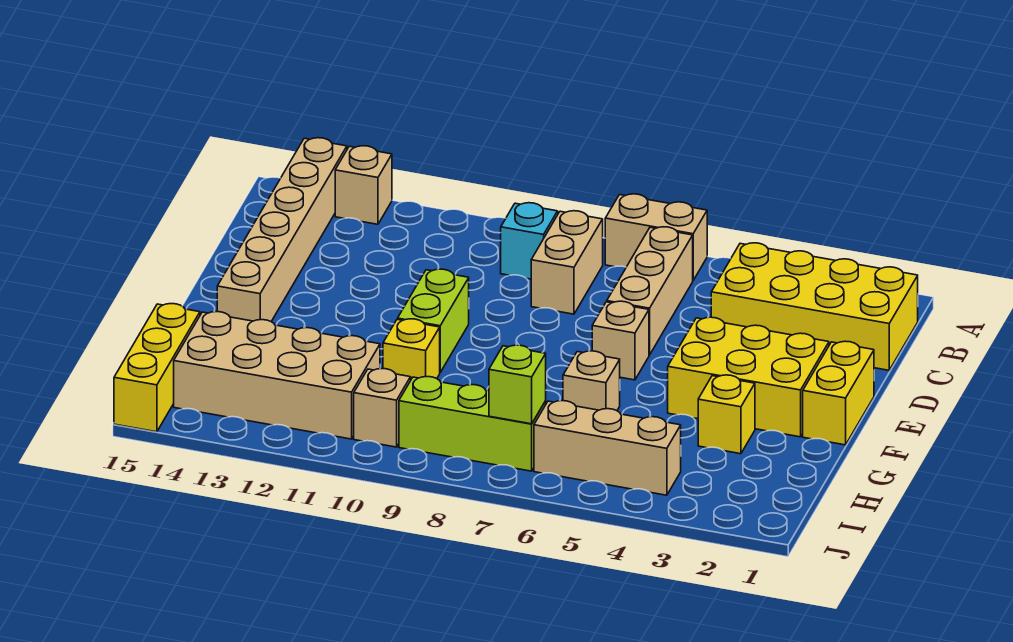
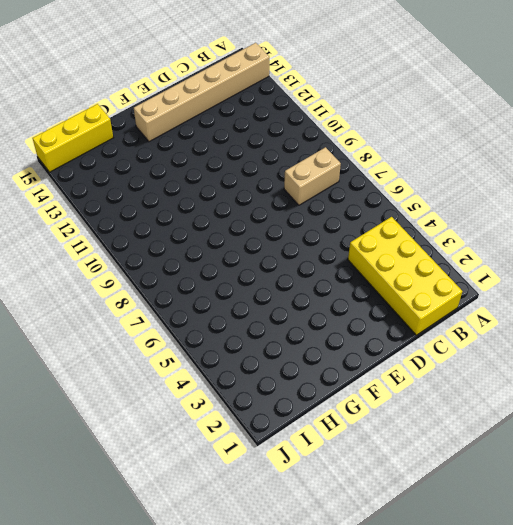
none -> tan brick A6:A7 level 1
none -> tan brick A13 level 1
none -> tan brick B6:D6 level 1

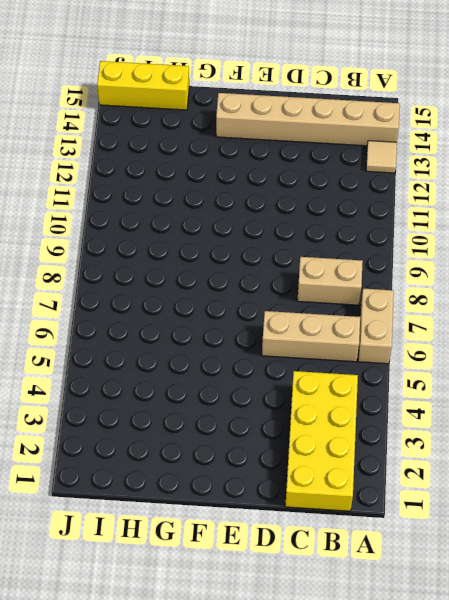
tan tile A13 level 1 -> tan brick A13 level 1
none -> cyan brick B9 level 1
none -> yellow brick E1:F1 level 1
none -> yellow brick E2:F4 level 1

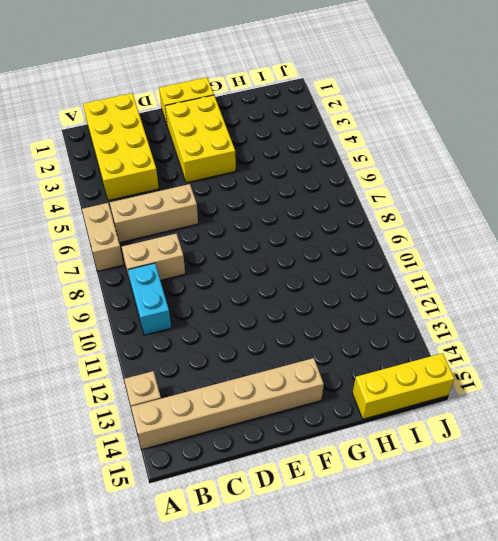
cyan brick B9:B10 level 1 -> cyan brick B9 level 1
none -> tan brick E6 level 1
none -> lime brick E10:F10 level 1
none -> yellow brick G3 level 1

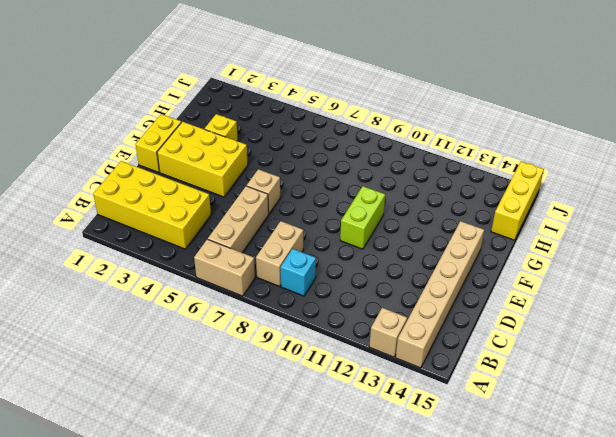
none -> tan brick G6 level 1
none -> yellow brick G10 level 1
none -> tan brick H11:I14 level 1

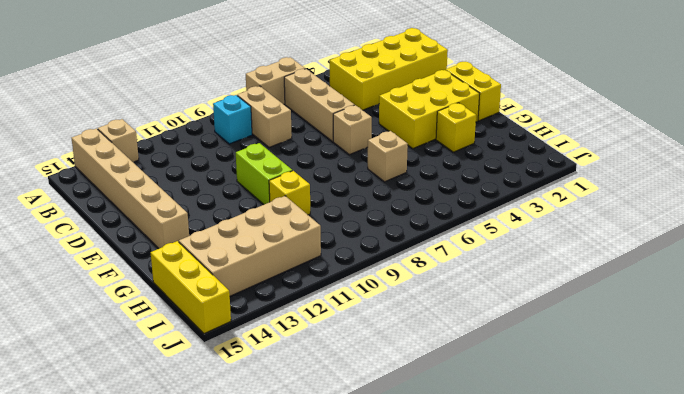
none -> tan brick I4:I6 level 1
none -> lime brick I7:I9 level 1
none -> tan brick I10 level 1

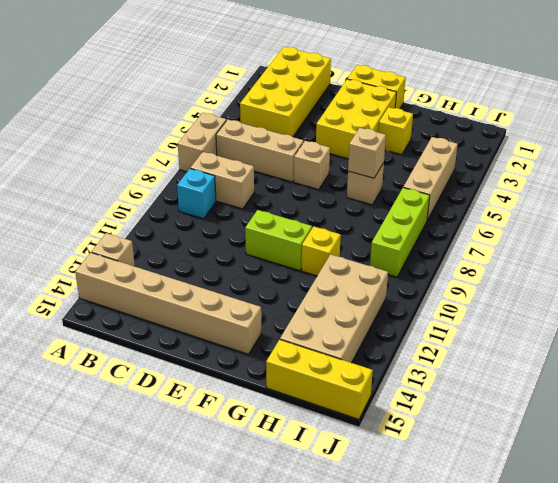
tan brick G6 level 2 -> tan brick I10 level 1
none -> lime brick I7 level 2

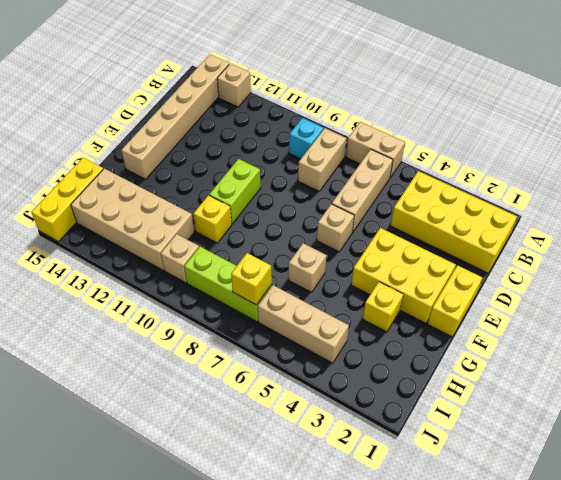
yellow brick I7 level 2 -> lime brick I7 level 2

